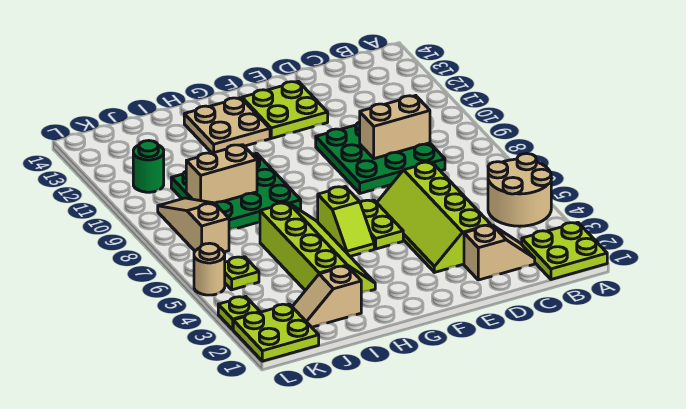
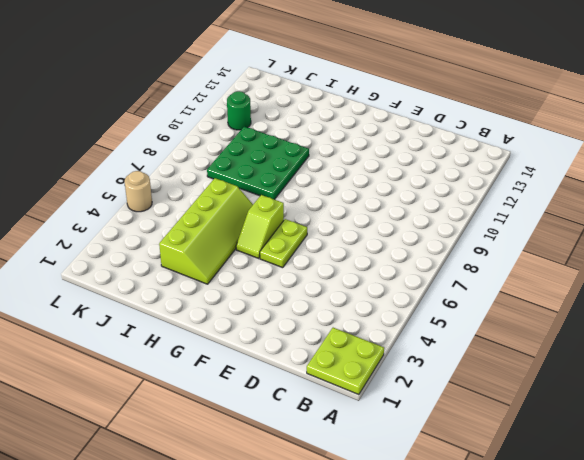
none -> tan round brick A4:B5 level 1
none -> tan slope C2:D2 level 1 top D
none -> green plate C8:E10 level 1

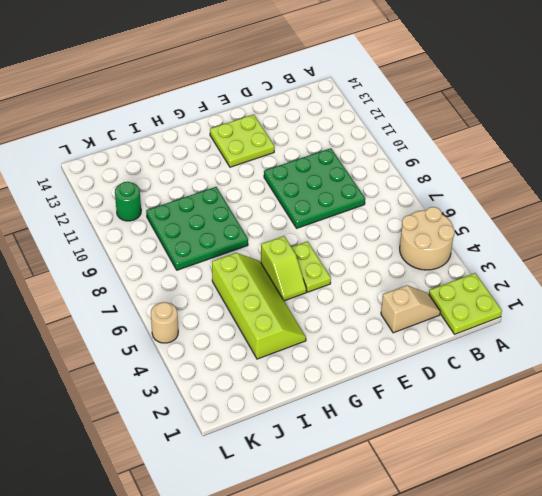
none -> lime slope D3:E6 level 1 top D
none -> tan plate G12:H13 level 1
none -> tan slope I2:J2 level 1 top I

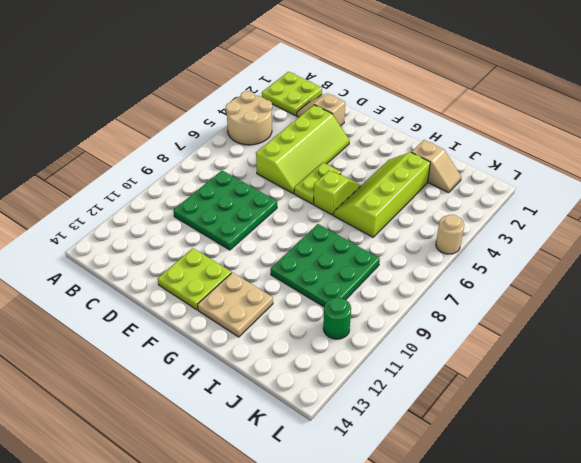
none -> lime plate K1:L2 level 1
none -> lime plate K5 level 1
none -> tan slope K7:K9 level 1 top 7

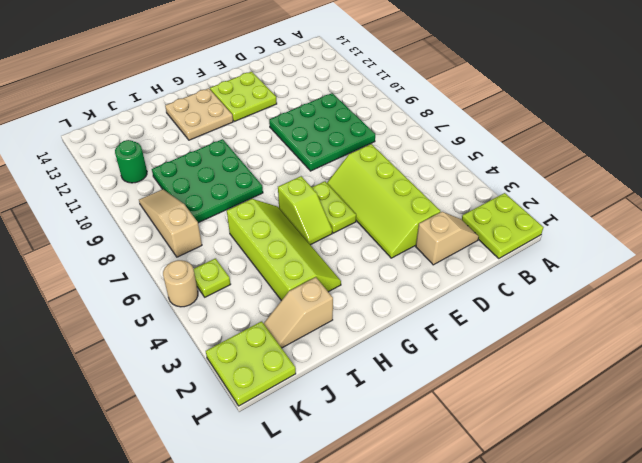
none -> tan round brick A4:B5 level 1
none -> lime plate L3 level 1
none -> tan brick C9:D9 level 2

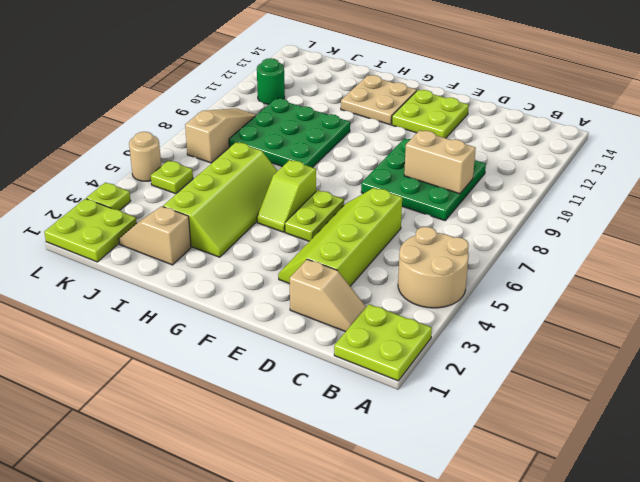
none -> tan brick I9:J9 level 2

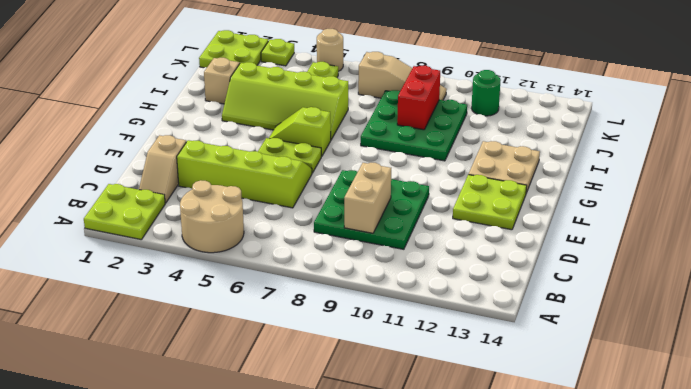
red brick I9:J9 level 2 -> tan brick I9:J9 level 2

